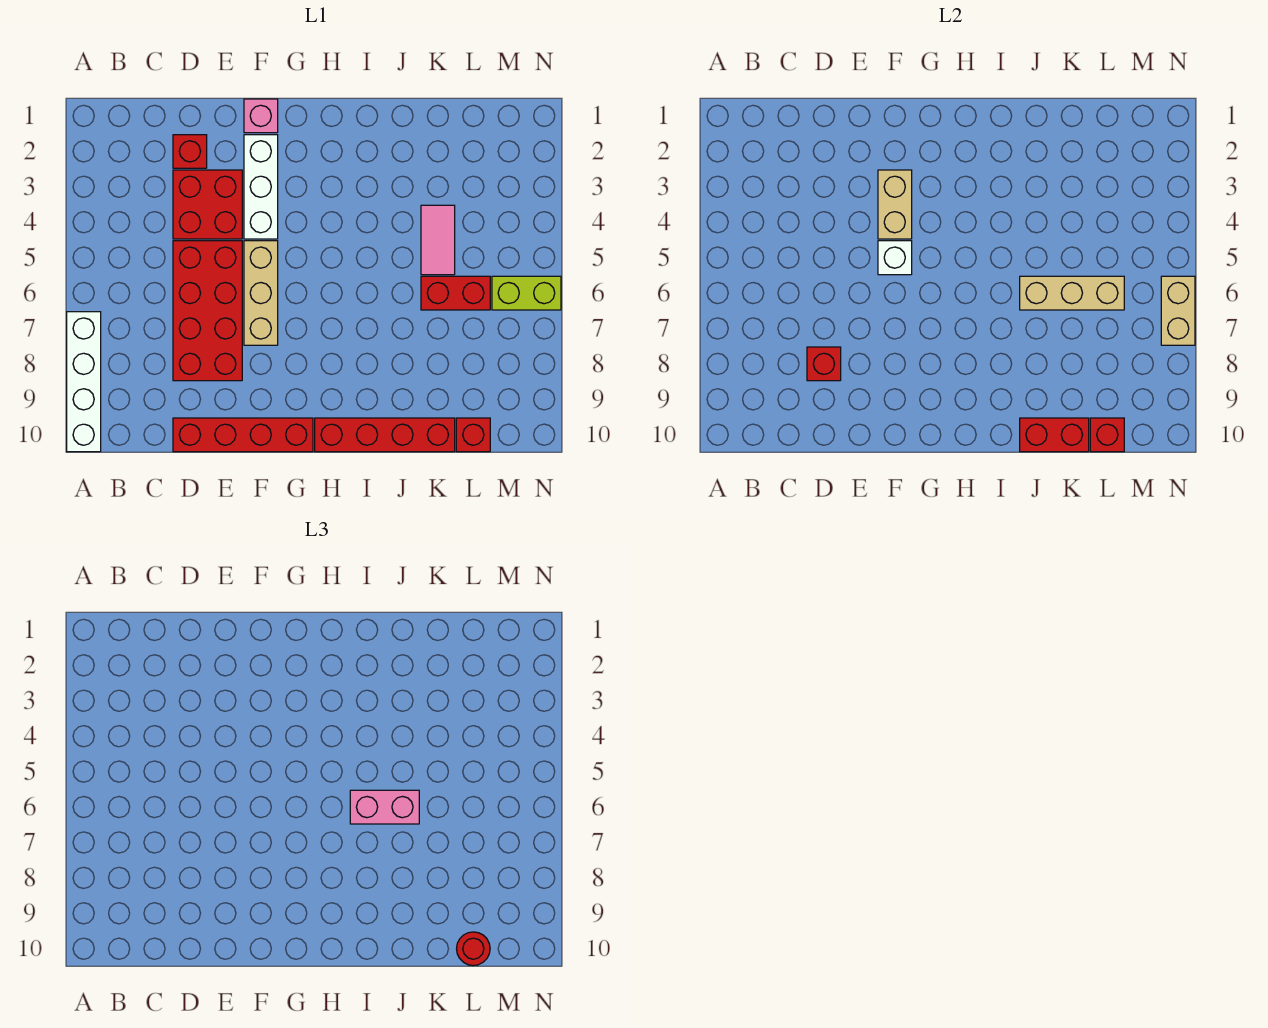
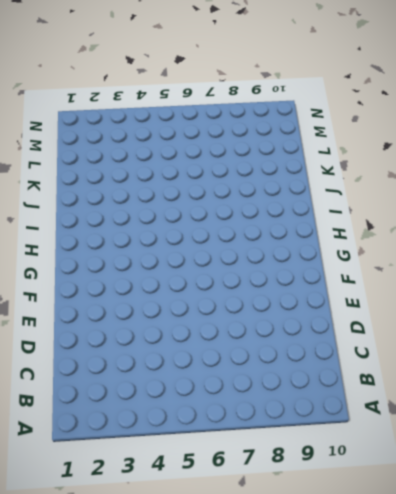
none -> white brick A7:A10 level 1
none -> red brick D2 level 1
none -> red brick D3:E4 level 1

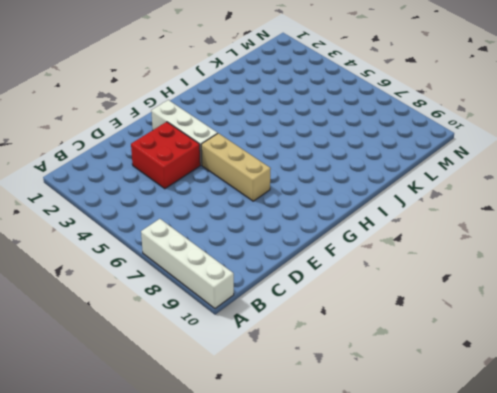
none -> red brick D2 level 1
none -> red brick D5:E8 level 1
none -> red brick D10:G10 level 1

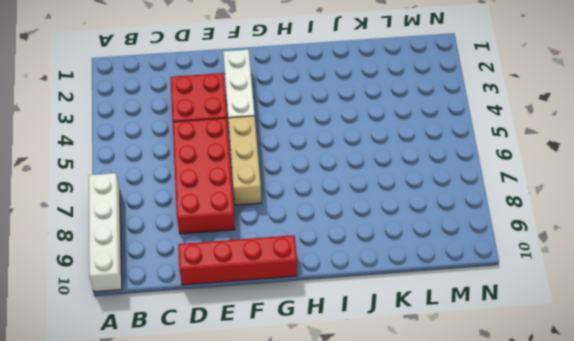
none -> red brick D2 level 1
none -> pink brick F1 level 1
none -> red brick H10:K10 level 1

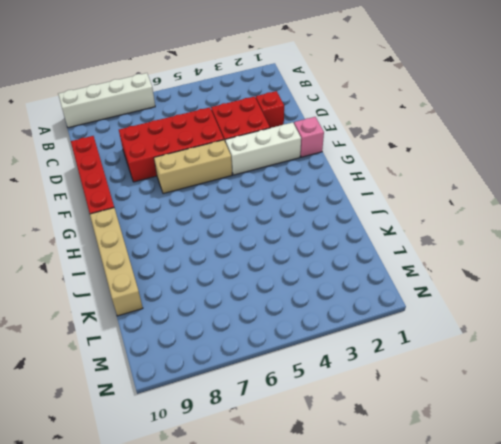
tan brick H10:K10 level 1 -> red brick H10:K10 level 1
none -> pink tile K4:K5 level 1
none -> red brick K6:L6 level 1
none -> red brick L10 level 1

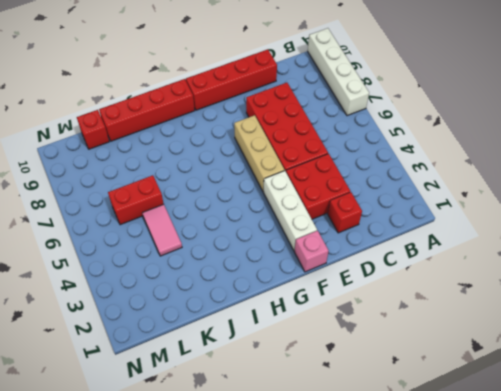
none -> lime brick M6:N6 level 1
none -> red brick D8 level 2
none -> tan brick F3:F4 level 2

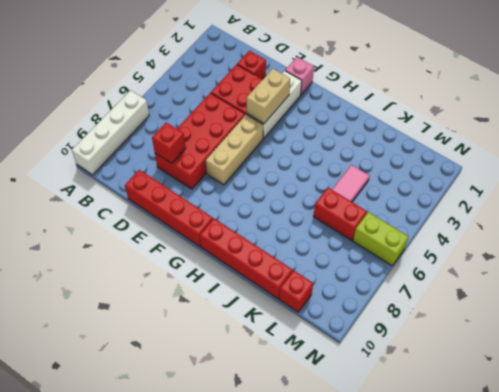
none -> white brick F5 level 2
none -> tan brick J6:L6 level 2
none -> red brick J10:K10 level 2

